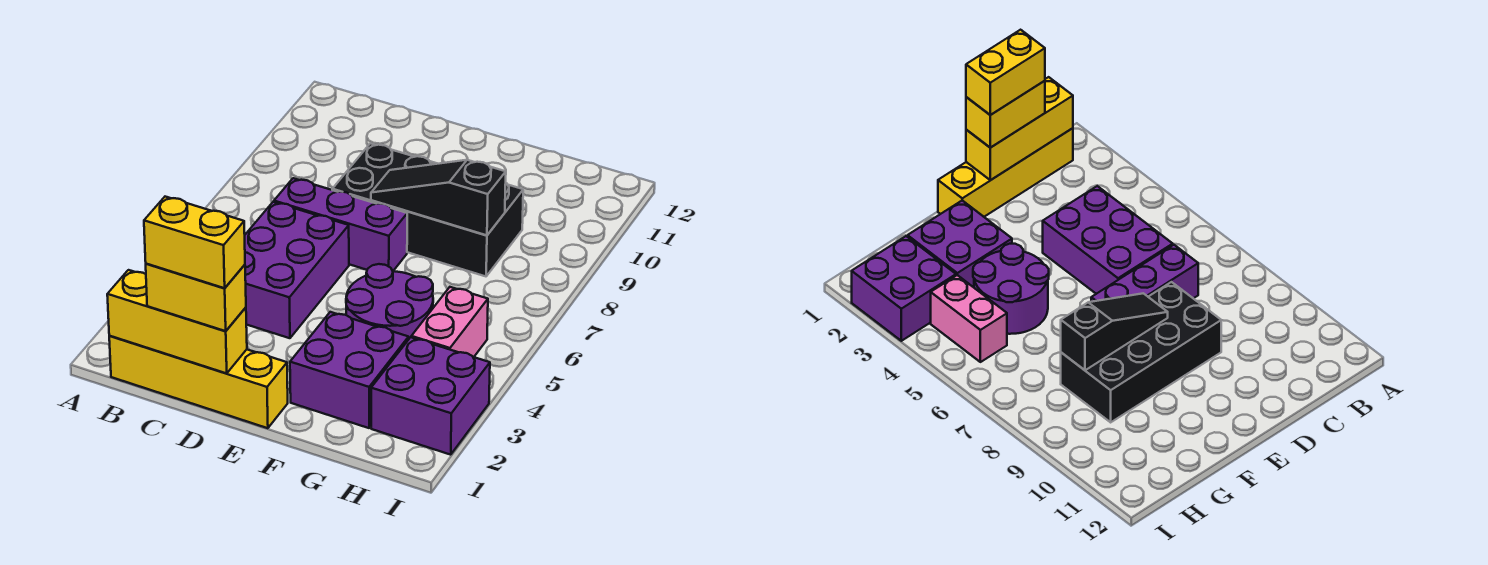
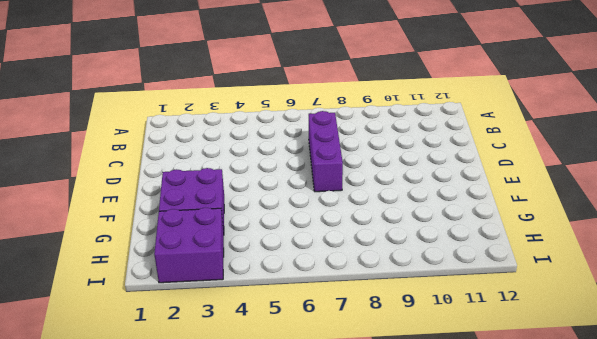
none -> yellow brick B1:E1 level 1
none -> purple brick C4:D6 level 1
none -> black brick D8:G9 level 1

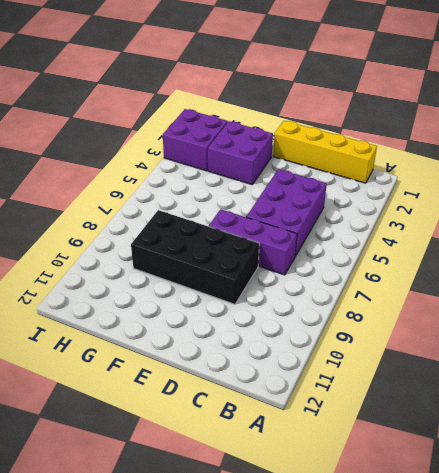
none -> purple round brick F4:G5 level 1
none -> pink brick H4:H5 level 1
none -> yellow brick B1:D1 level 2

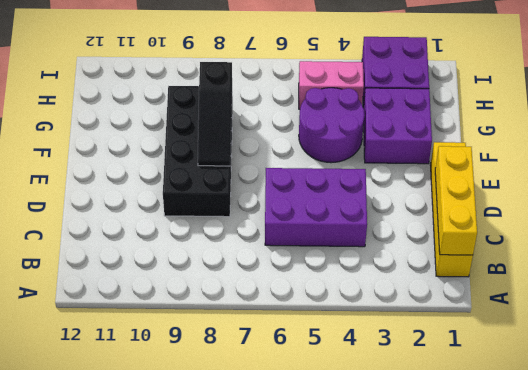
none -> purple brick C7:E7 level 1
none -> yellow brick C1:D1 level 3
none -> yellow brick C1:D1 level 4

